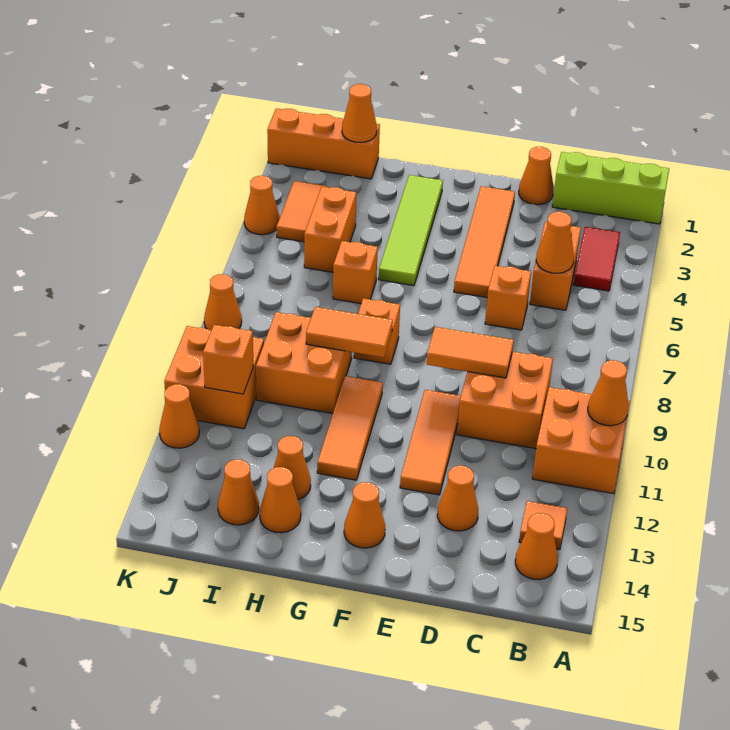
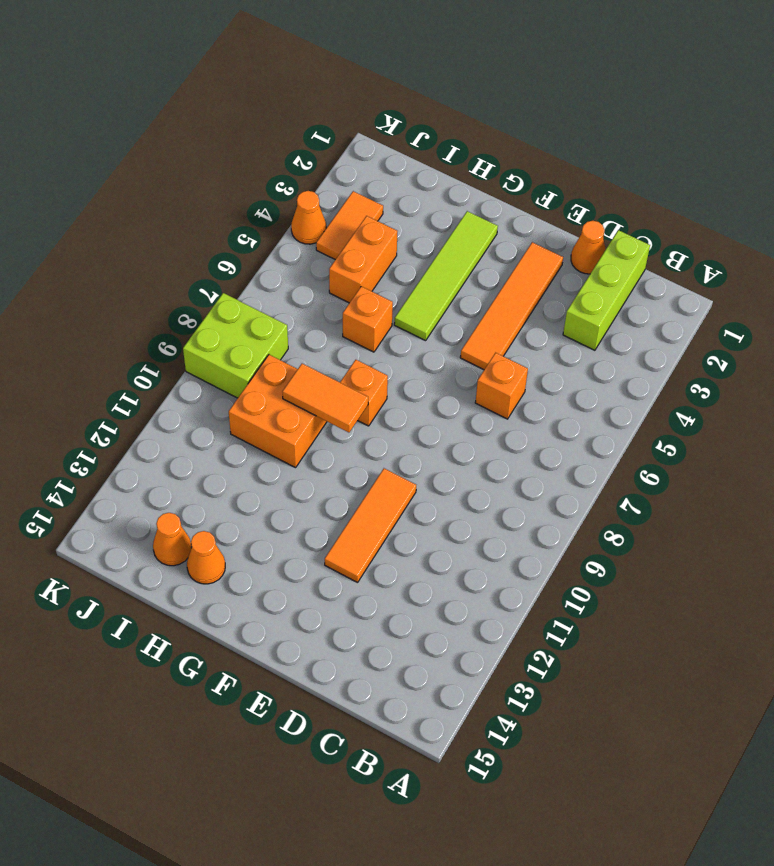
lime brick C1:C3 level 1 -> lime brick A1:C1 level 1
lime brick J8:K9 level 1 -> orange cone K8 level 1
none -> orange brick A10:B11 level 1
none -> red tile B3:B4 level 1
none -> orange tile B13 level 1
none -> orange cone B14 level 1

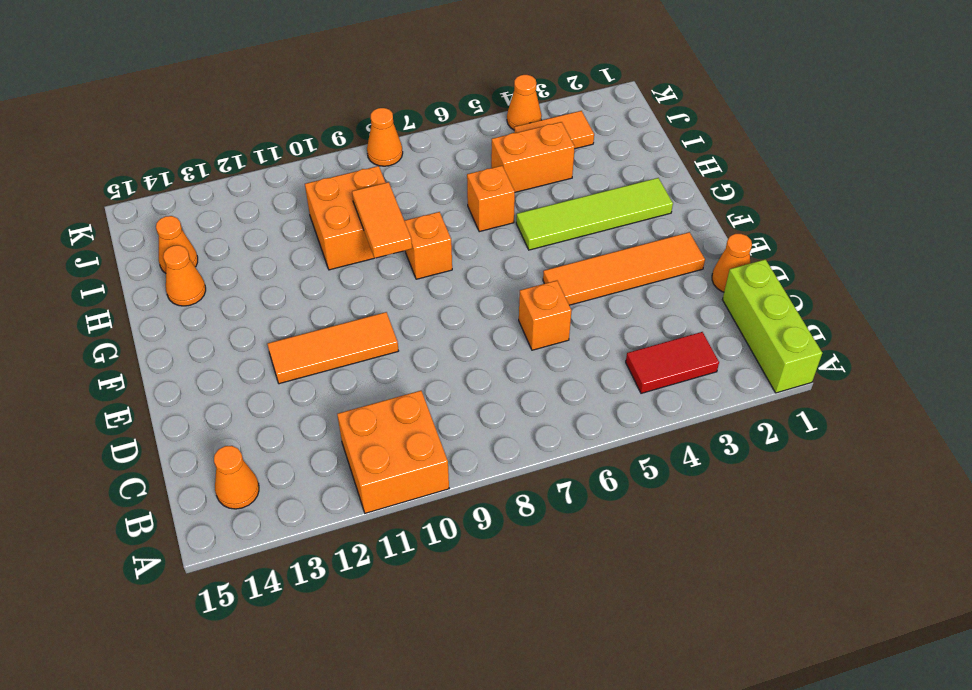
none -> orange tile B13 level 1
none -> orange brick C4:C5 level 1
none -> orange brick C9:D10 level 1
none -> orange cone D13 level 1

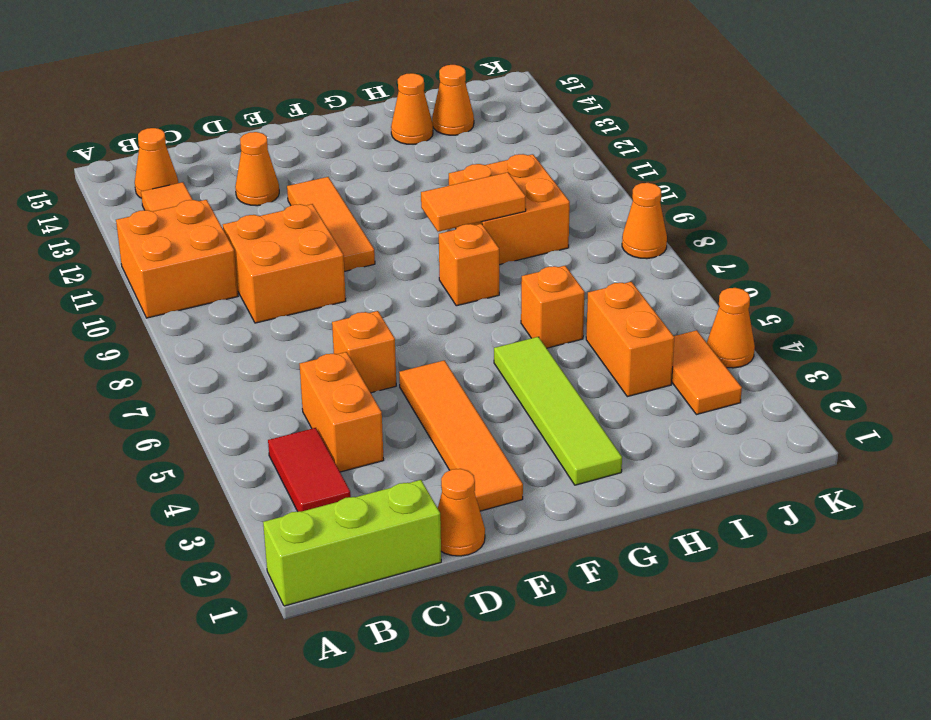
none -> orange cone F14 level 1
none -> orange tile G10:G12 level 1
none -> orange cone H13 level 1
none -> orange brick I1:K1 level 1

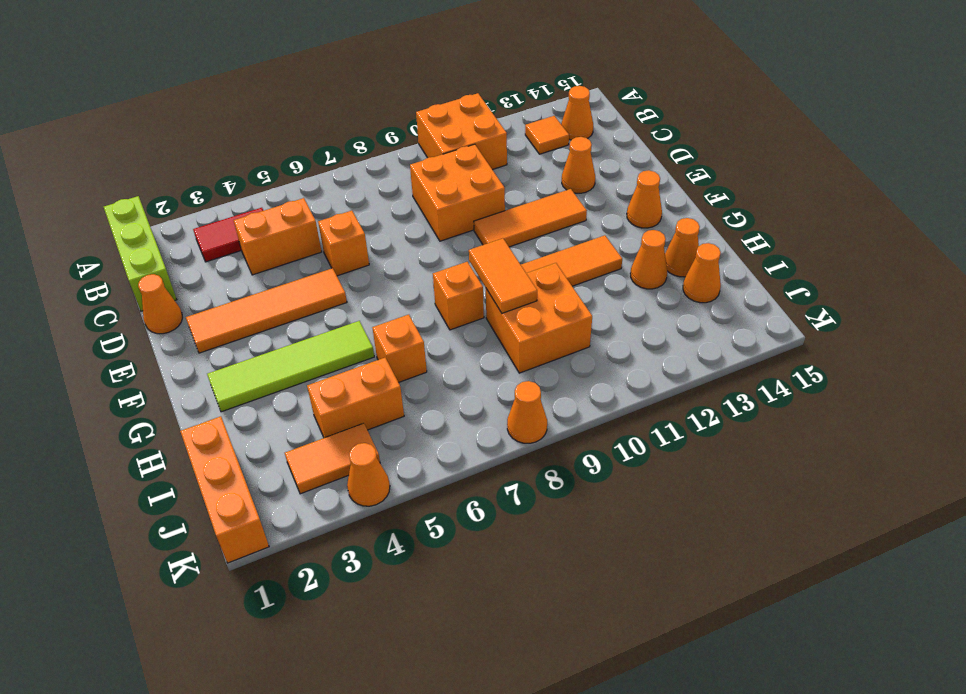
none -> orange brick J10:K11 level 1
none -> orange cone K12 level 1
none -> orange cone A10 level 2
none -> orange cone C5 level 2

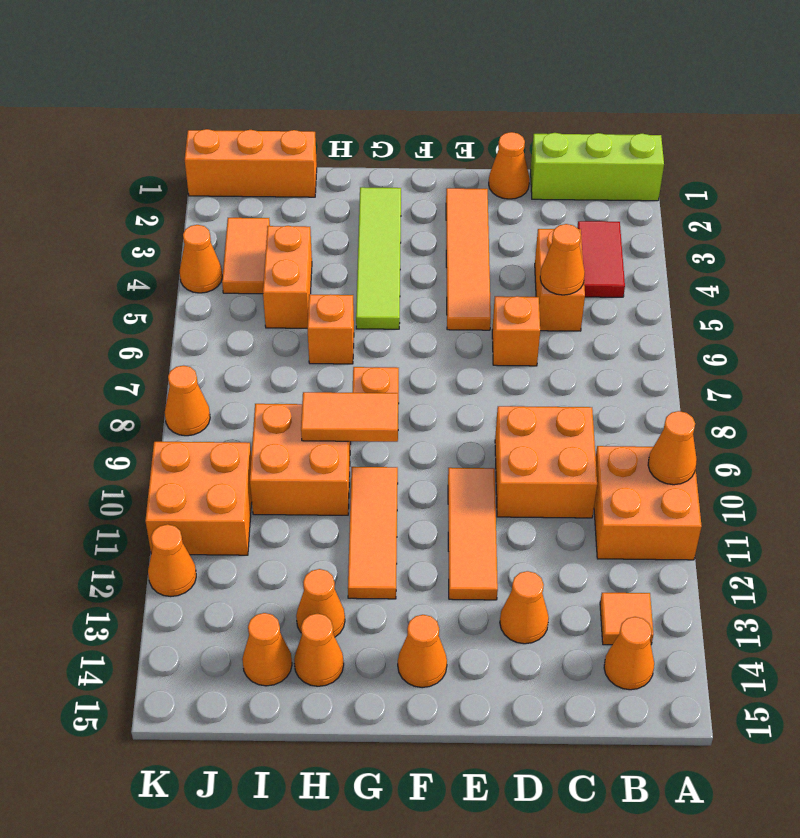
none -> orange tile D9:E9 level 2
none -> orange cone I1 level 2
none -> orange brick J11 level 2

